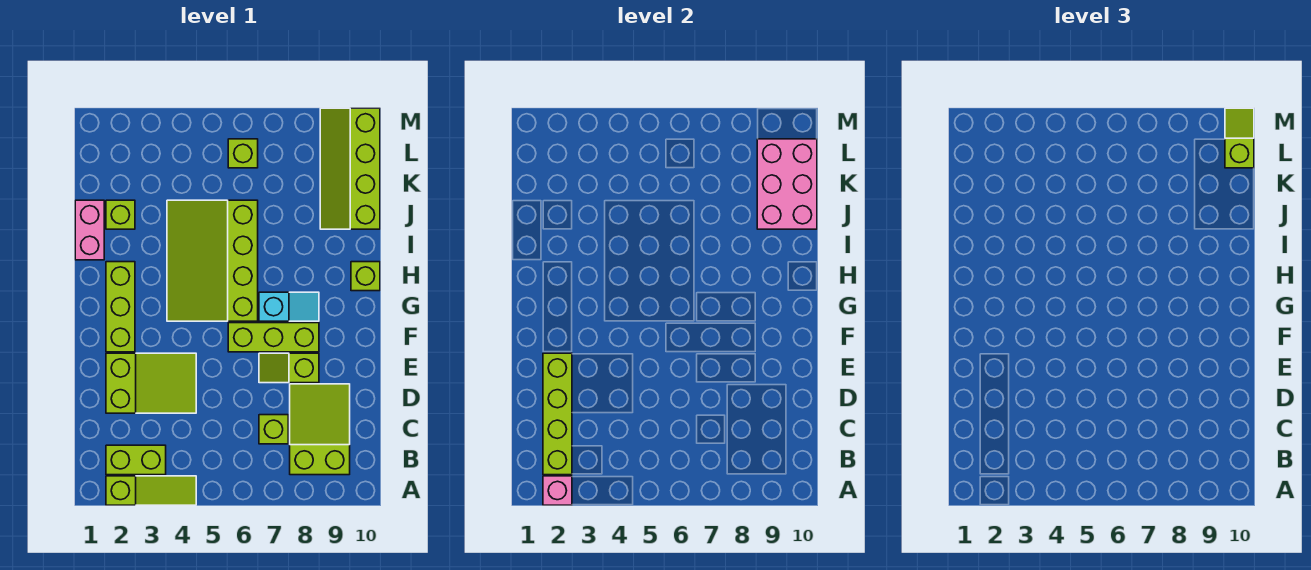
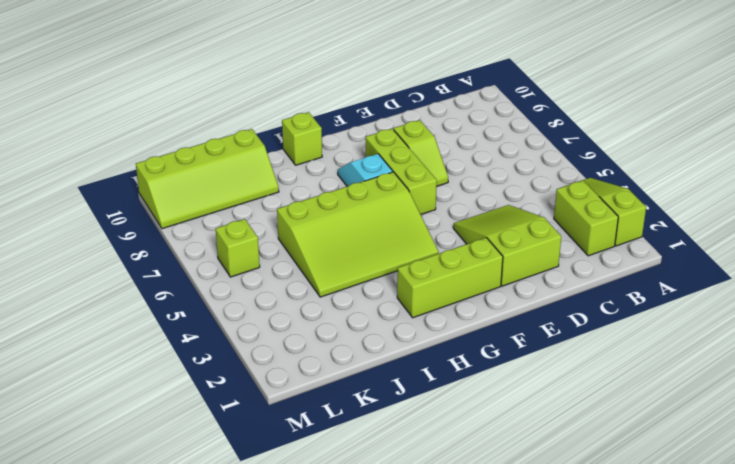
none -> lime slope B8:D9 level 1 top B
none -> lime brick C7 level 1
none -> pink brick I1:J1 level 1

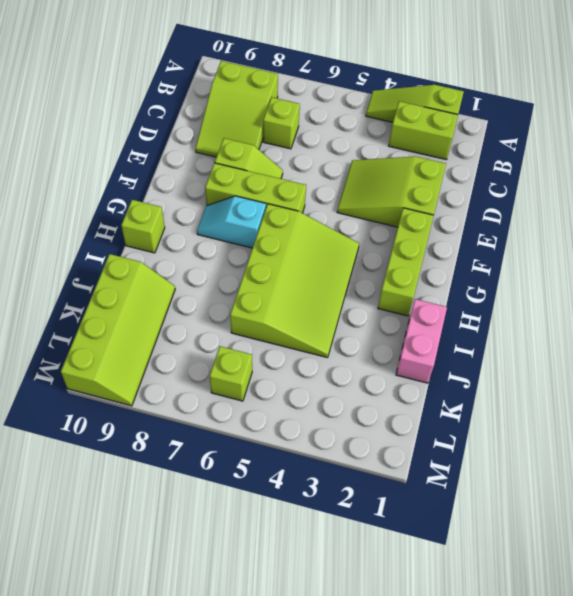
none -> lime brick J2 level 1
none -> pink brick A2 level 2
none -> lime brick B2:E2 level 2

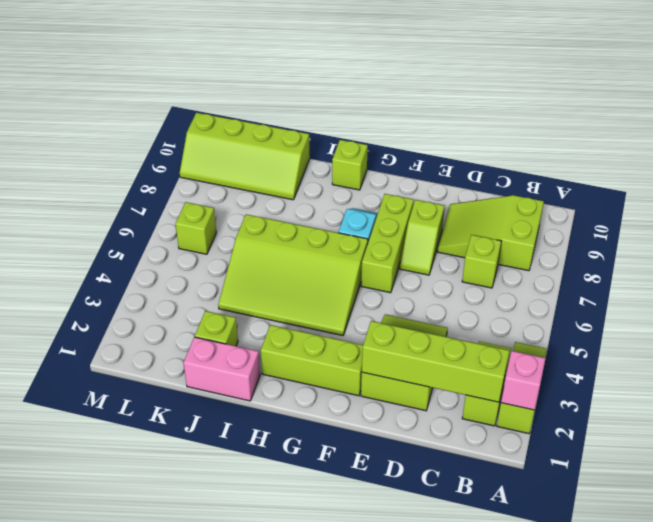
none -> pink brick J9:L10 level 2
none -> lime slope L10:M10 level 3 top L

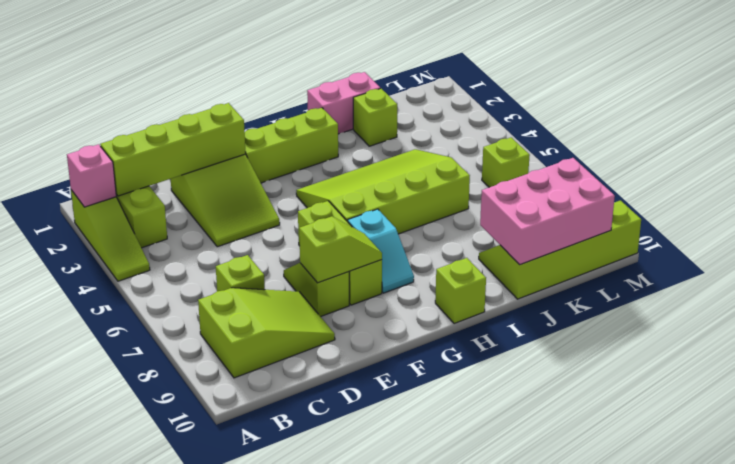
lime slope E8:F8 level 2 top E -> lime slope L10:M10 level 3 top L

